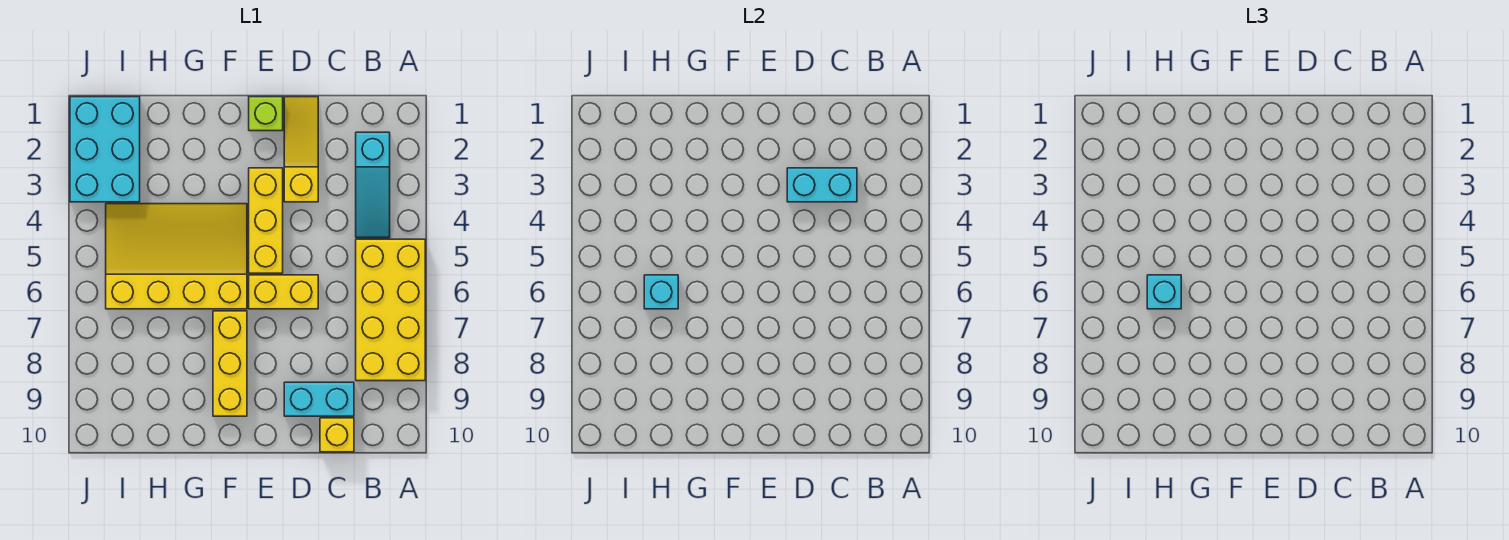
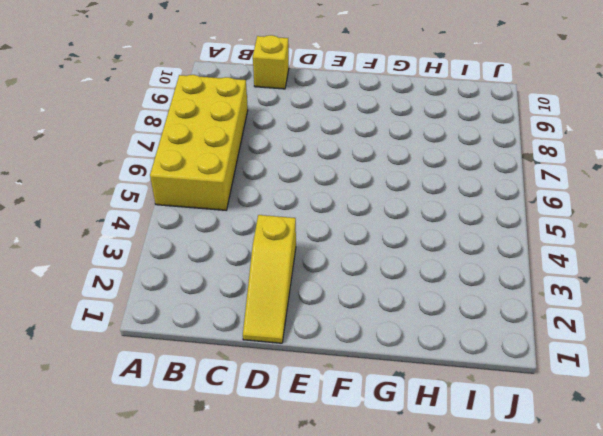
none -> cyan slope B2:B4 level 1 top 2
none -> cyan brick C9:D9 level 1
none -> yellow brick D6:E6 level 1

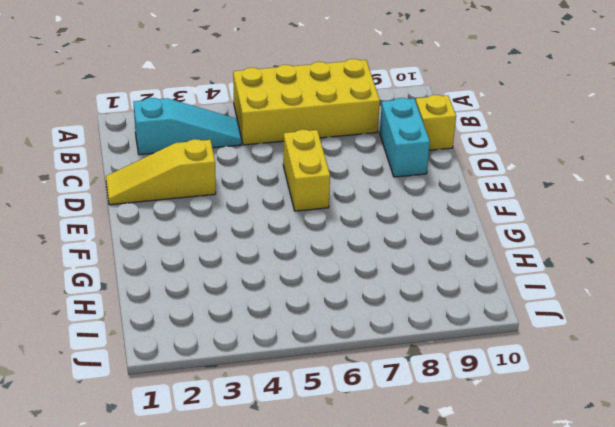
none -> lime brick E1 level 1
none -> yellow brick E3:E5 level 1
none -> yellow slope F4:I6 level 1 top 6

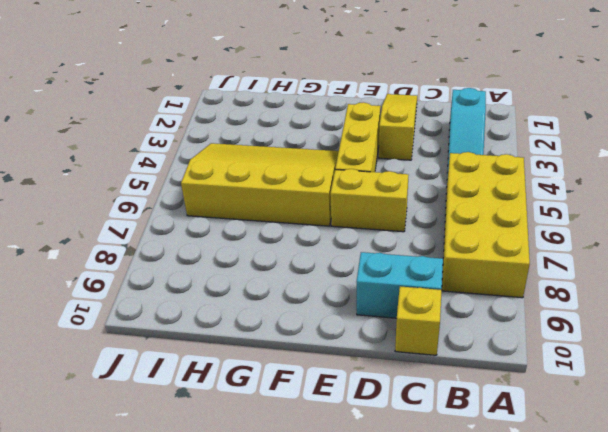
none -> lime brick E1 level 1
none -> yellow brick F7:F9 level 1
none -> cyan brick I1:J3 level 1

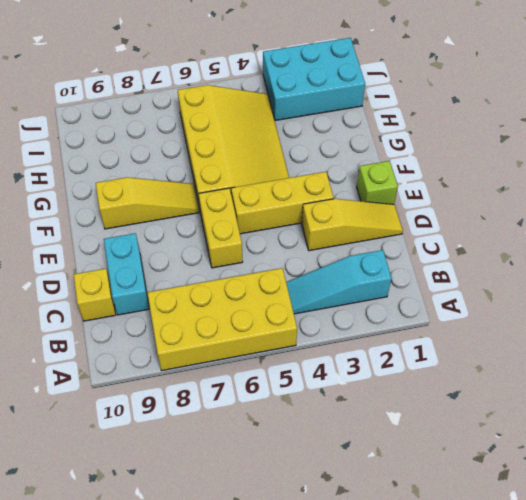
yellow slope F7:F9 level 1 top 9 -> yellow brick F7:F9 level 1
none -> cyan brick C3:D3 level 2
none -> cyan brick H6 level 2
none -> cyan brick H6 level 3

